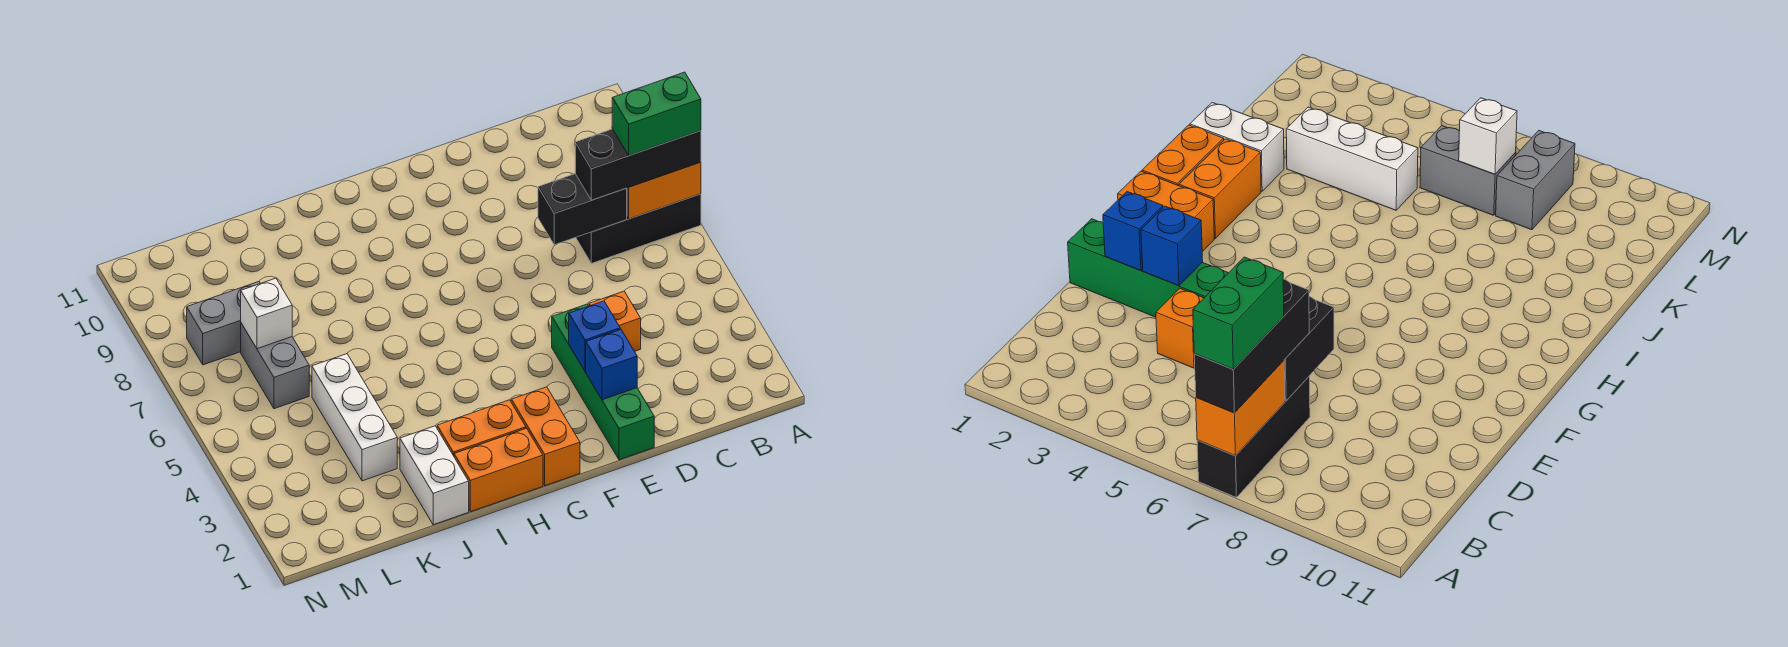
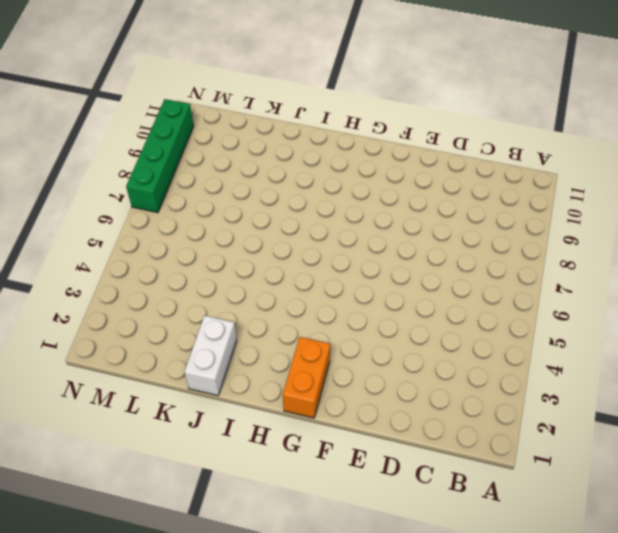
green brick N7:N10 level 1 -> green brick E1:E4 level 1
none -> black brick A7:C7 level 1
none -> orange brick D4 level 1
none -> orange brick H1:I1 level 1

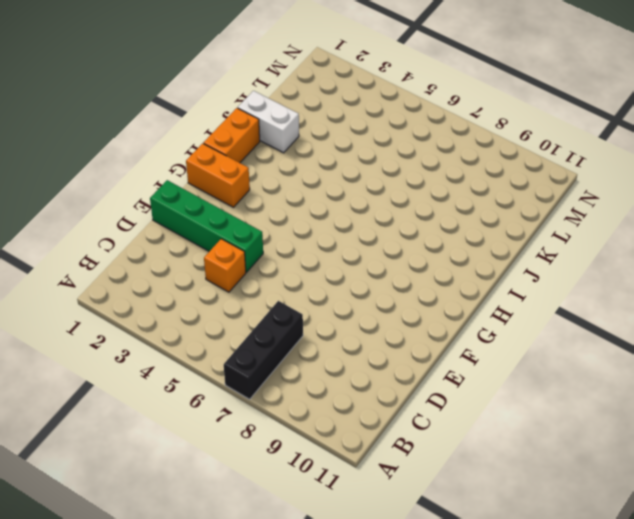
none -> orange brick H2:I2 level 1
none -> white brick K3:K5 level 1
none -> grey brick L6:L7 level 1

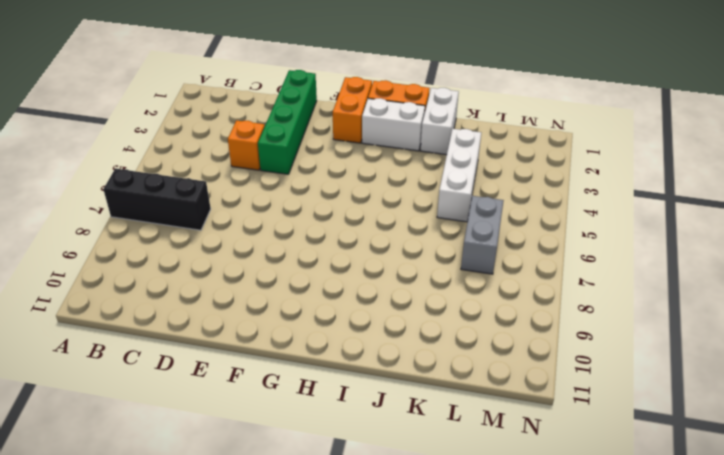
white brick H2:I2 level 1 -> orange brick H2:I2 level 1
none -> grey brick L8:M8 level 1
none -> orange brick A7:B7 level 2
none -> black brick C7:D7 level 2

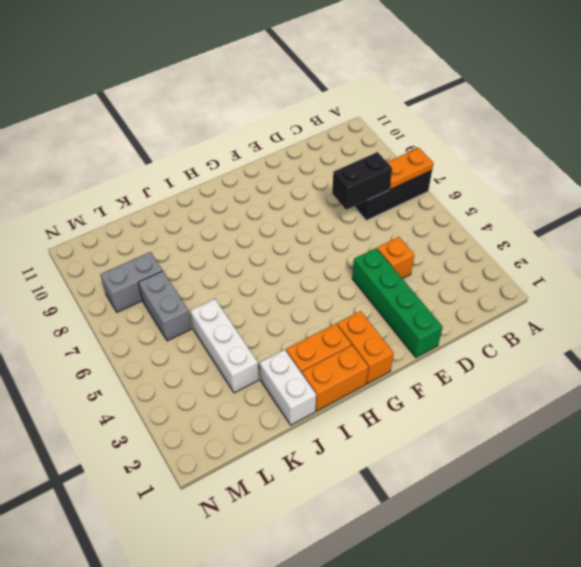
orange plate A7:B7 level 2 -> orange brick A7:B7 level 2
none -> blue brick E2 level 2
none -> blue brick E3 level 2
none -> white brick L7 level 2

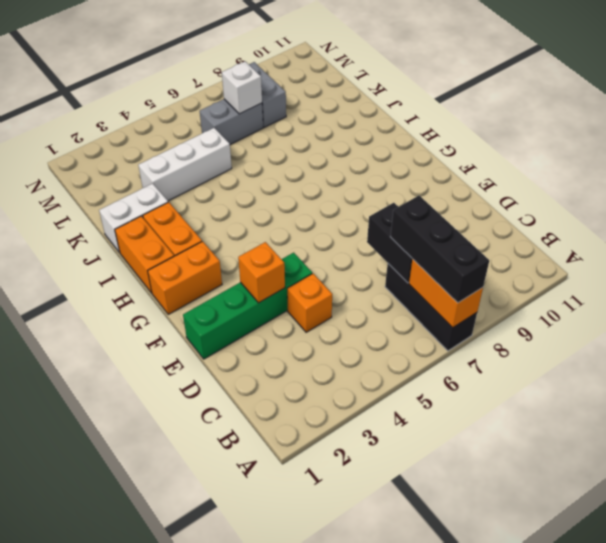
orange brick E3 level 2 -> blue brick E3 level 2
none -> blue brick E2 level 2
none -> green brick A7:B7 level 4

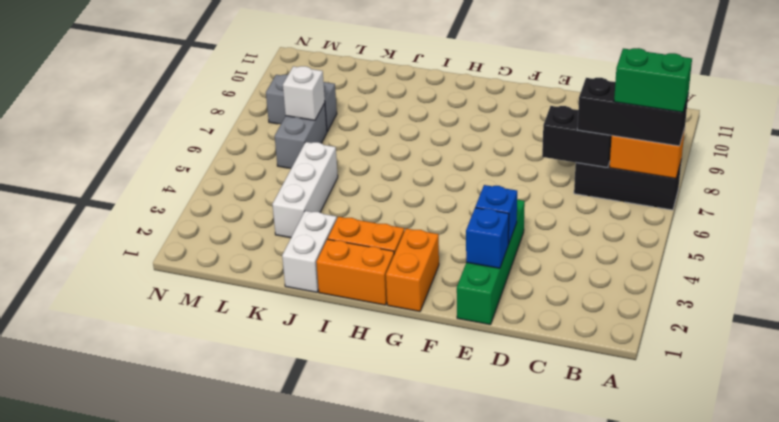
none -> orange brick D4 level 1

